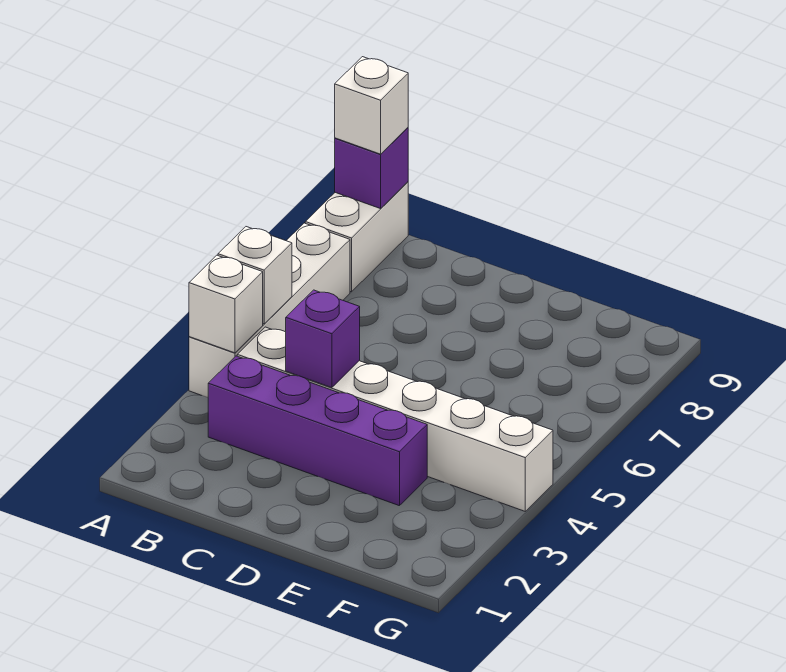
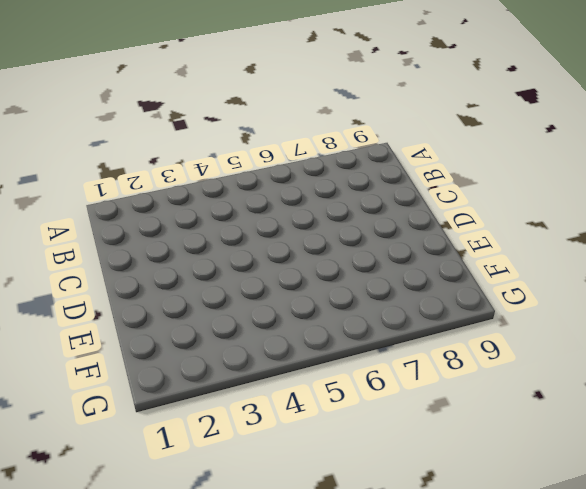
none -> white brick A4:A7 level 1
none -> white brick A8:A9 level 1

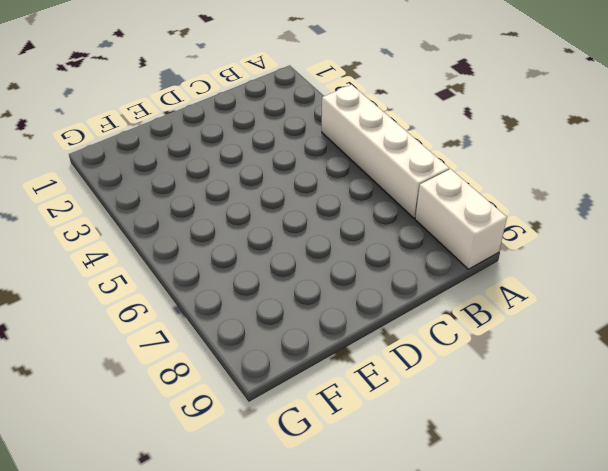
none -> purple brick B3:E3 level 1
none -> white brick B4:G4 level 1

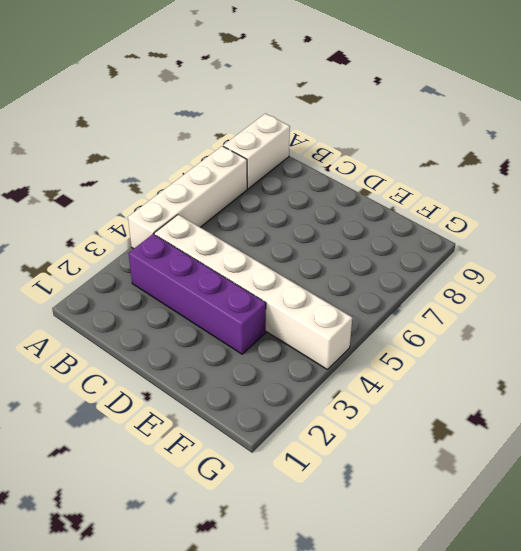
none -> white brick A4 level 2
none -> white brick A5 level 2

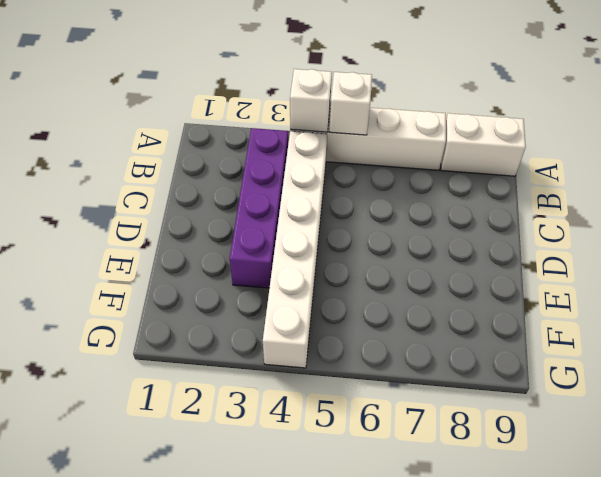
none -> purple brick A9 level 2
none -> purple brick C4 level 2

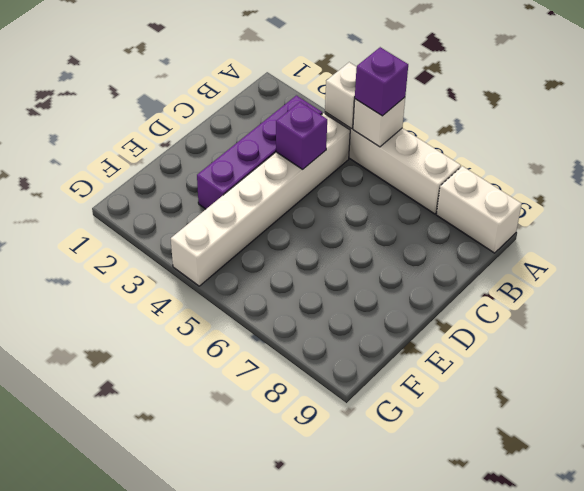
purple brick A5 level 3 -> purple brick A9 level 2
none -> white brick A9 level 3

